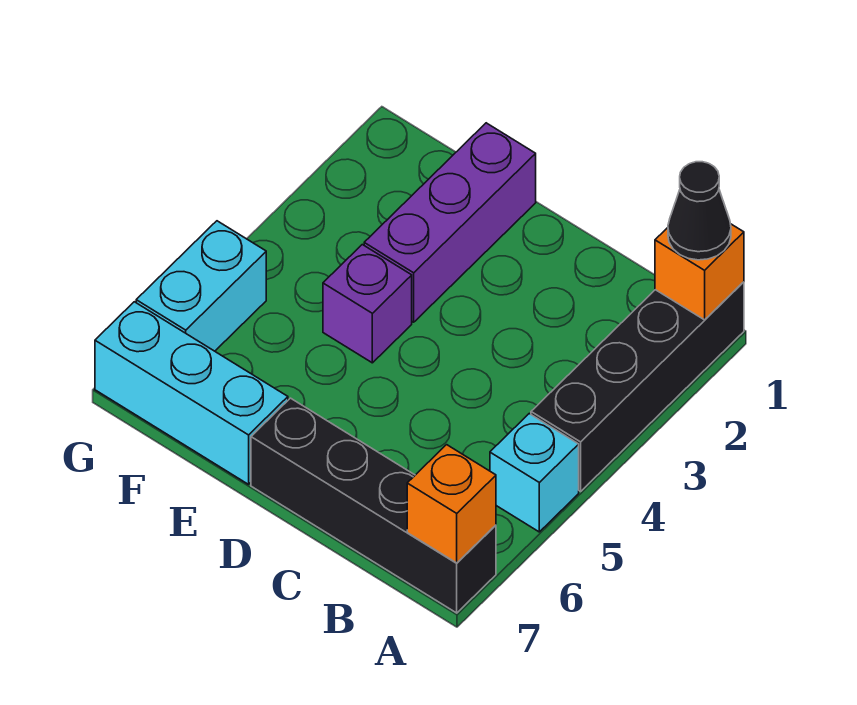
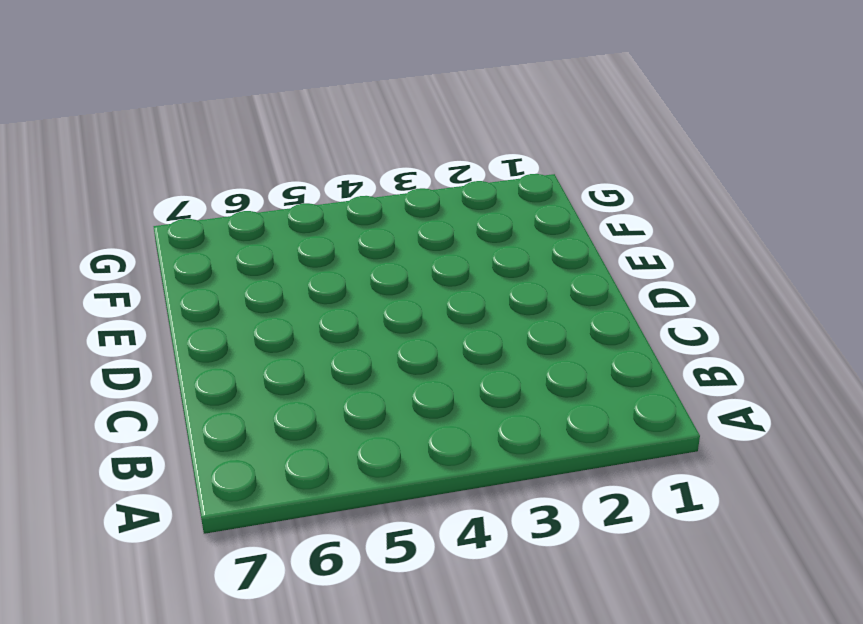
none -> black brick A1:A4 level 1
none -> cyan brick A5 level 1

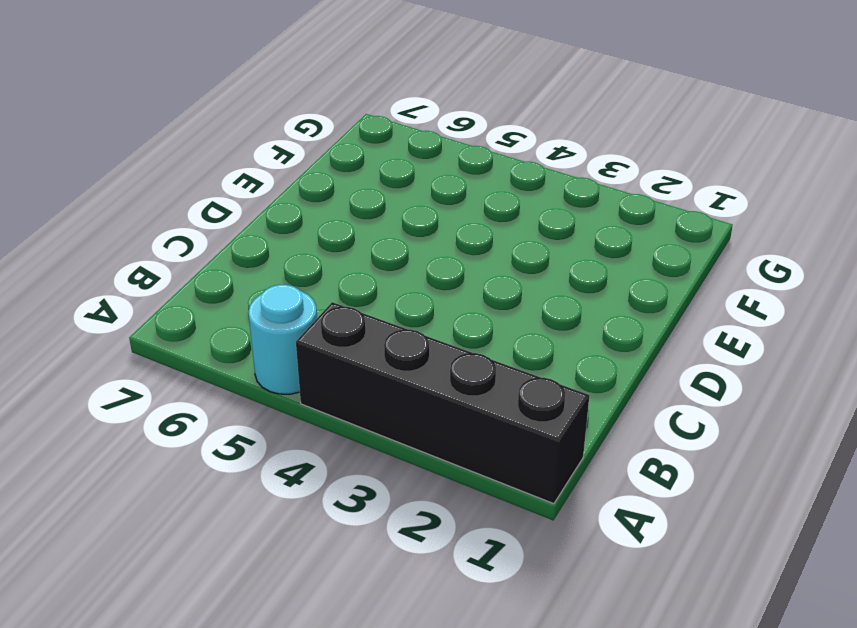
cyan round brick A5 level 1 -> cyan brick A5 level 1
none -> black brick A7:D7 level 1
none -> purple brick E1:E3 level 1

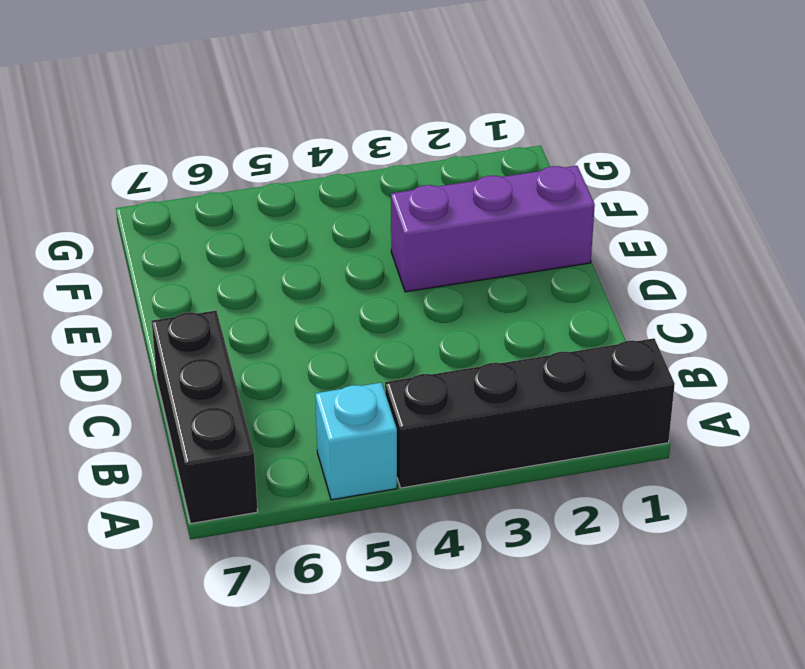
black brick A7:C7 level 1 -> black brick A7:D7 level 1
none -> purple brick E4 level 1
none -> cyan brick E7:G7 level 1

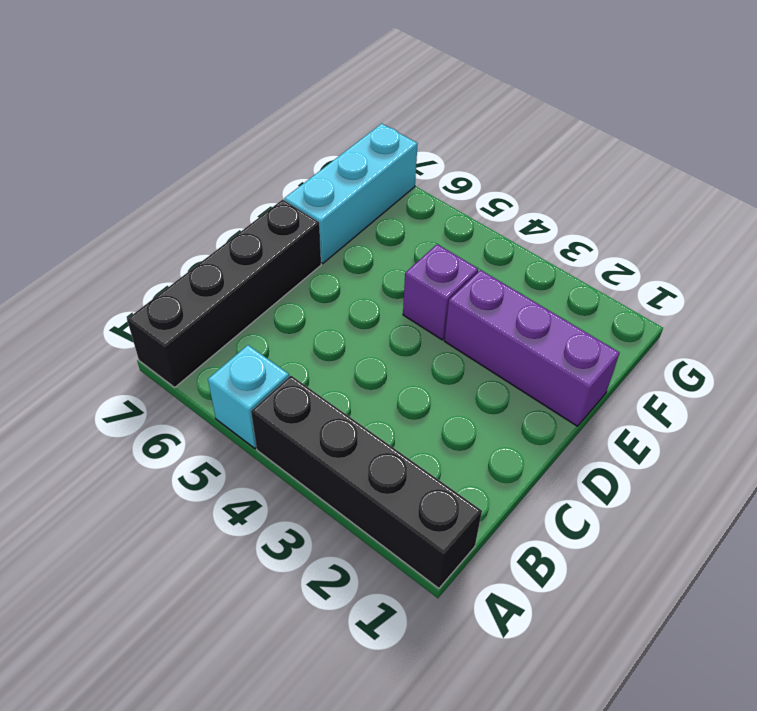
none -> cyan brick G5:G6 level 1
none -> orange brick A1 level 2

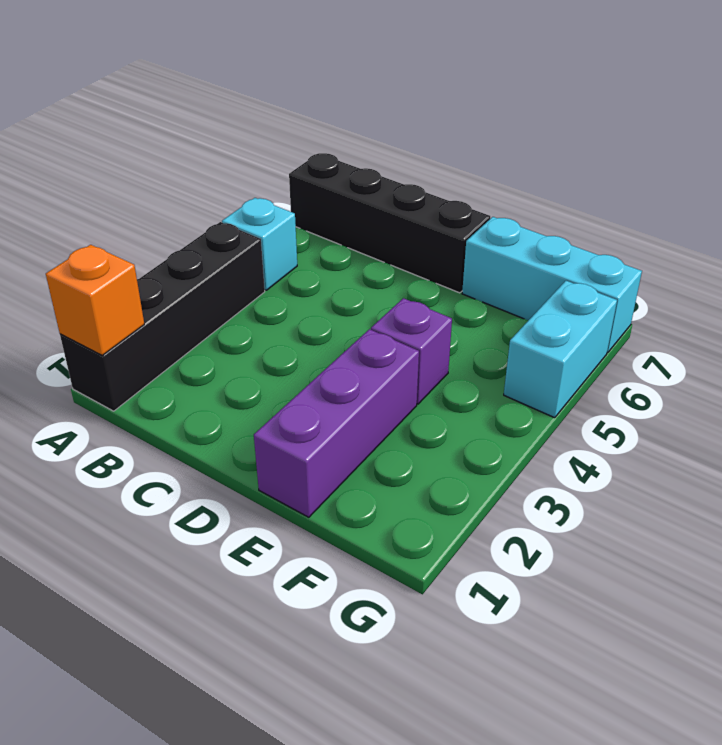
none -> orange brick A7 level 2
none -> black cone A1 level 3

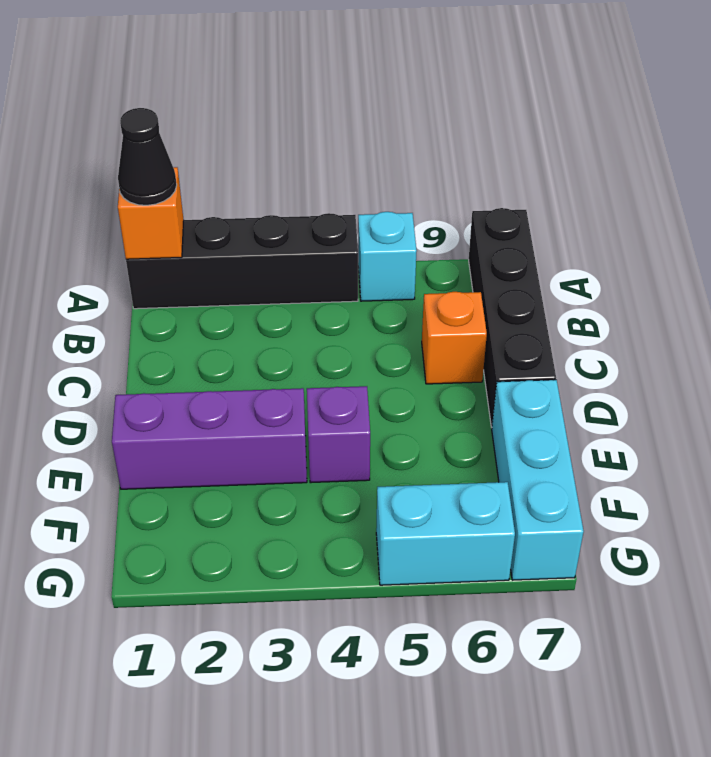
orange brick C6 level 1 -> orange brick A7 level 2

